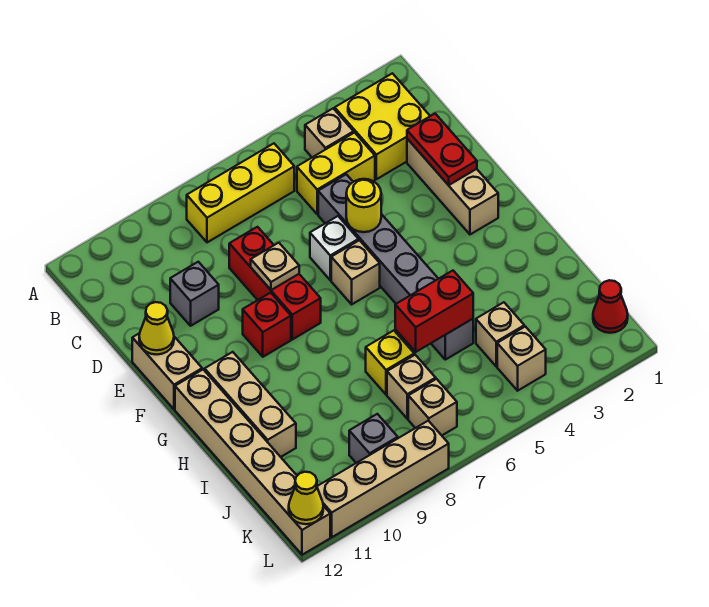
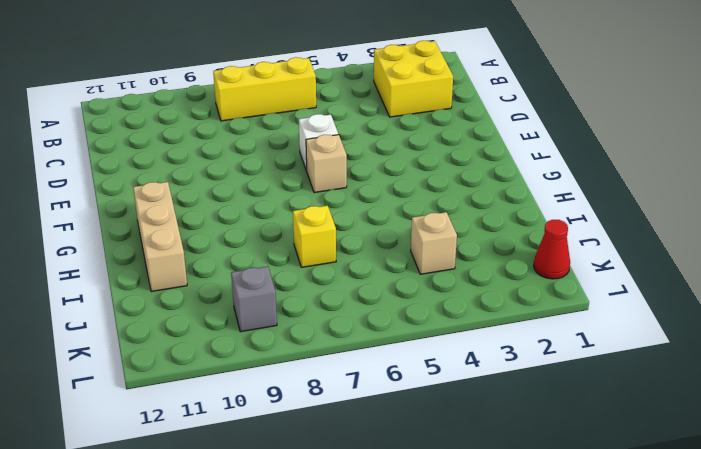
none -> tan brick B4 level 1
none -> yellow brick C4:C5 level 1
none -> tan brick D2:F2 level 1

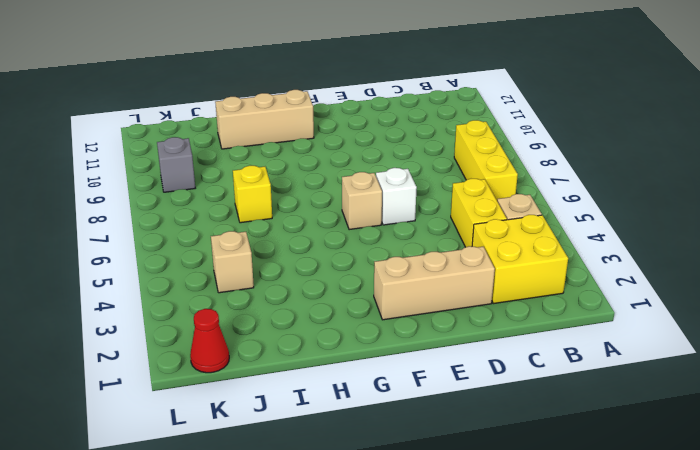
none -> grey brick D5:I5 level 1
none -> red brick D8:F8 level 1
none -> grey brick D10 level 1

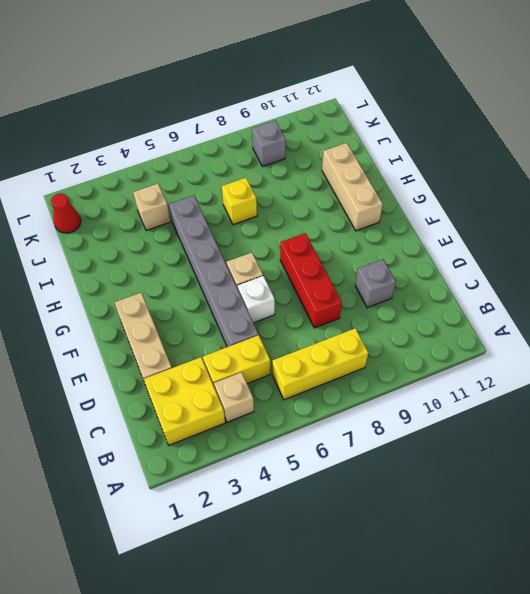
none -> tan brick E12:F12 level 1
none -> red brick F9 level 1
none -> tan brick G12:L12 level 1

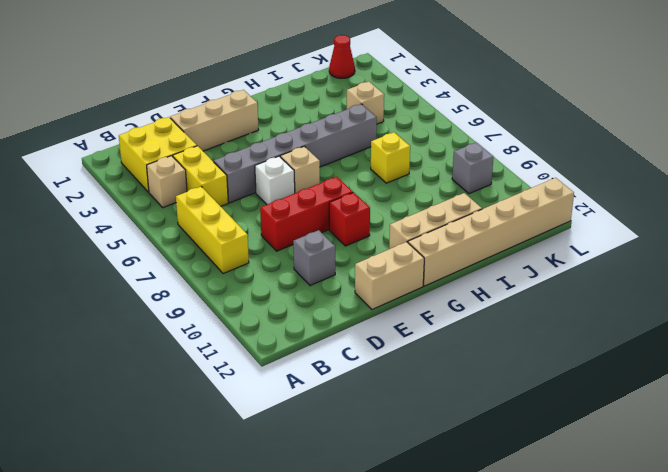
none -> tan brick J7 level 1
none -> tan brick K4 level 1
none -> tan brick K7 level 1

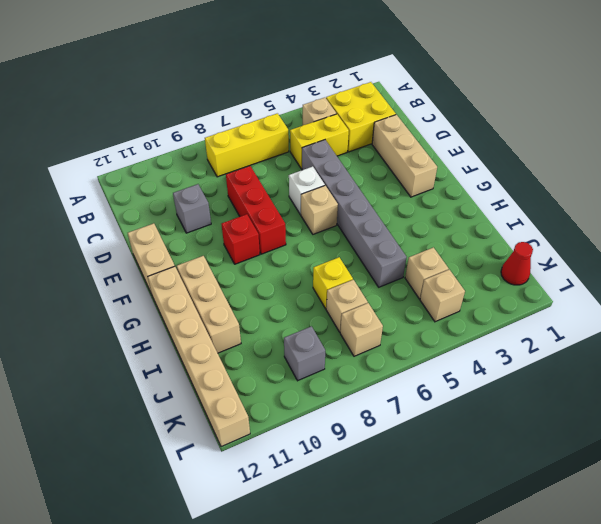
none -> tan brick L8:L11 level 1
none -> red plate D2:E2 level 2
none -> yellow round brick E5 level 2

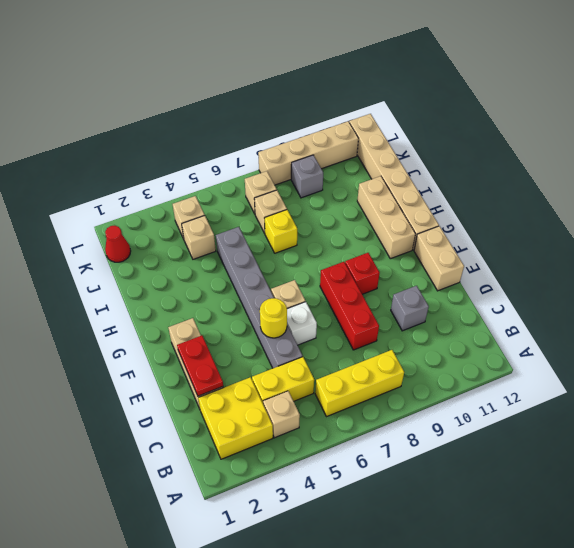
none -> tan plate E8 level 2
none -> yellow cone E12 level 2
none -> red brick I5:I6 level 2

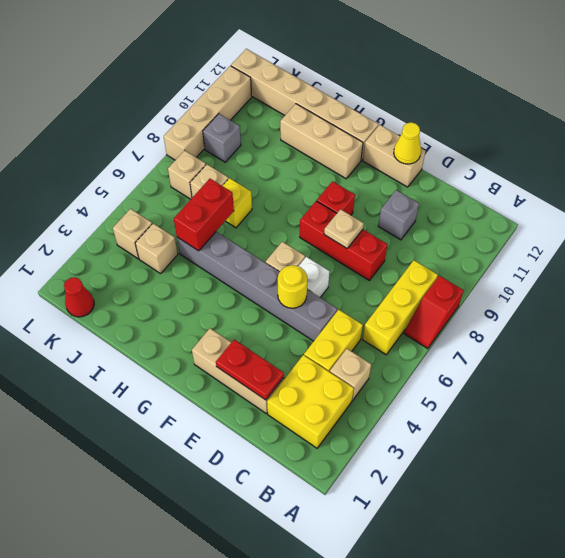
red slope A7:A8 level 1 top 8 -> none
none -> yellow cone L12 level 2

